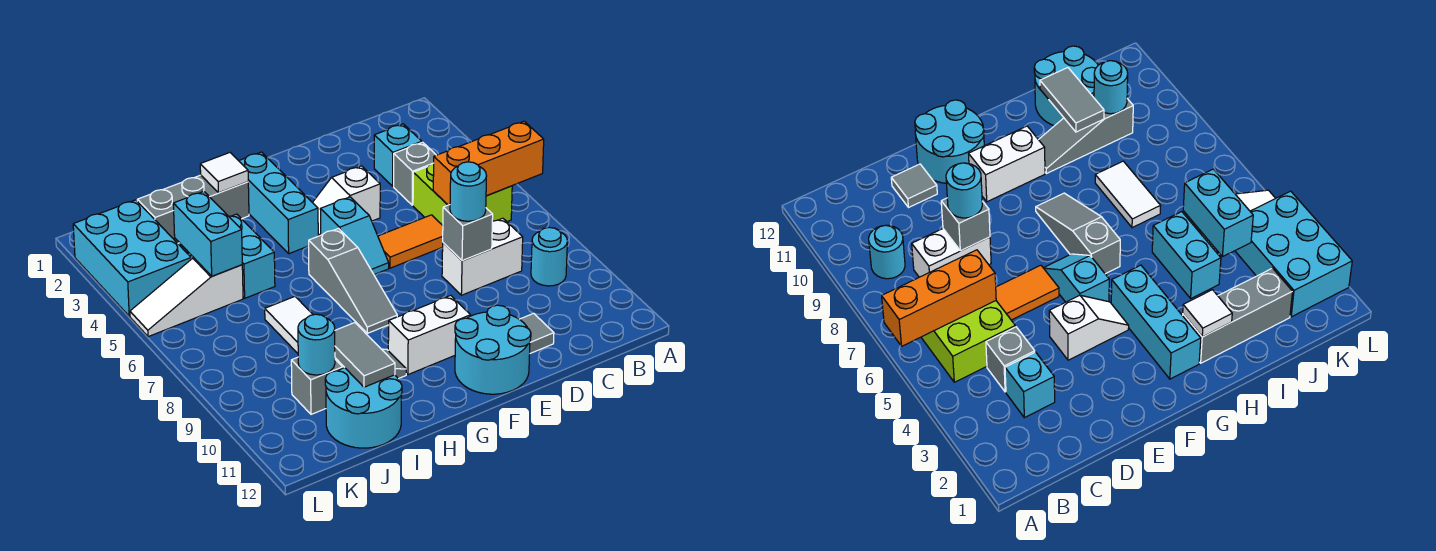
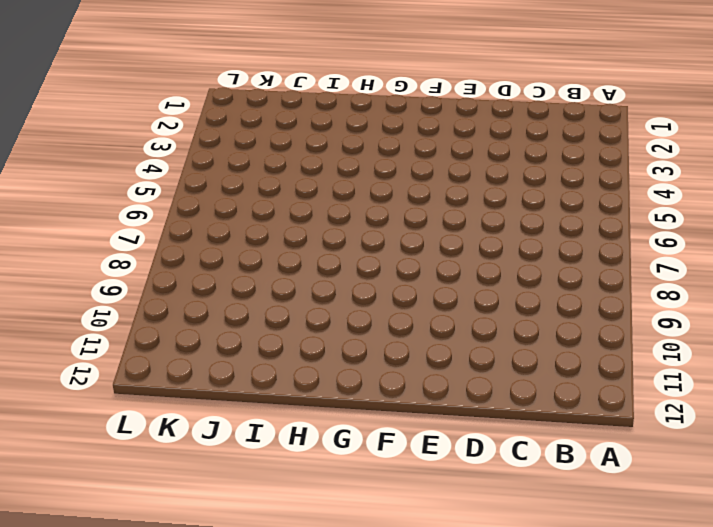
none -> lime brick B5:C6 level 1
none -> cyan round brick B9 level 1
none -> cyan brick C3 level 1

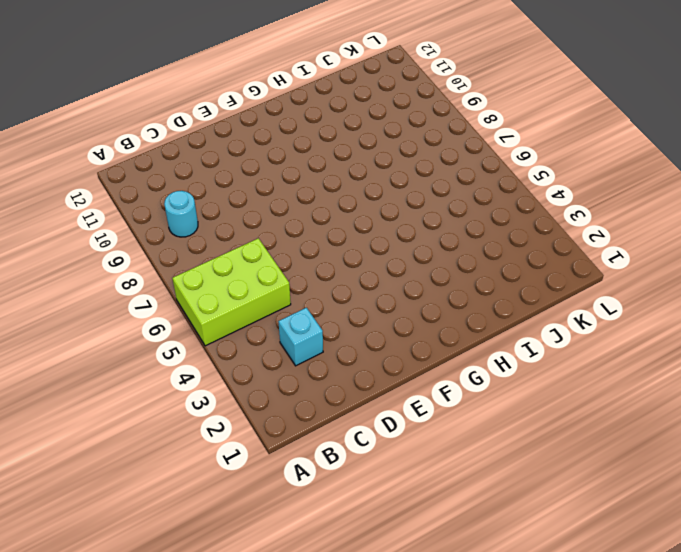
lime brick A5:C6 level 1 -> lime brick B5:C6 level 1
none -> grey brick C4 level 1
none -> white brick C8:D8 level 1
none -> orange tile D6:E6 level 1

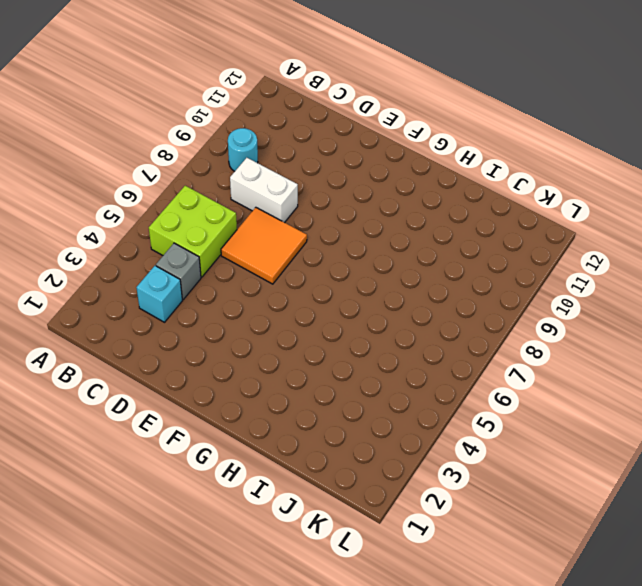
orange tile D6:E7 level 1 -> orange tile D6:E6 level 1
none -> grey tile D11 level 1
none -> white slope E4:F4 level 1 top E
none -> cyan round brick E11:F12 level 1

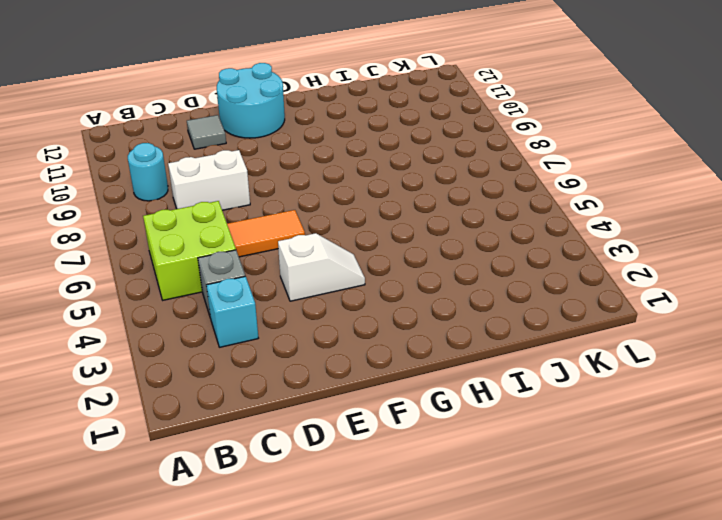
none -> cyan slope F5:F6 level 1 top 5
none -> white brick F10:G10 level 1
none -> cyan brick G2:G4 level 1

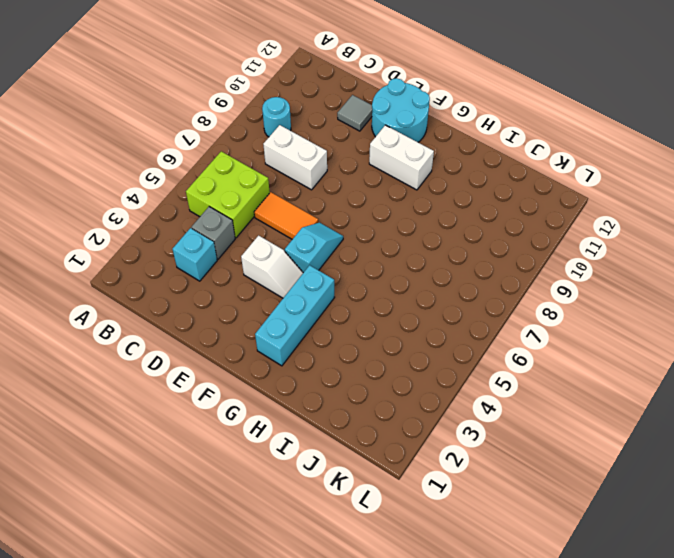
none -> grey slope G6:G8 level 1 top 6
none -> grey brick H2:J2 level 1
none -> grey slope H10:J10 level 1 top J

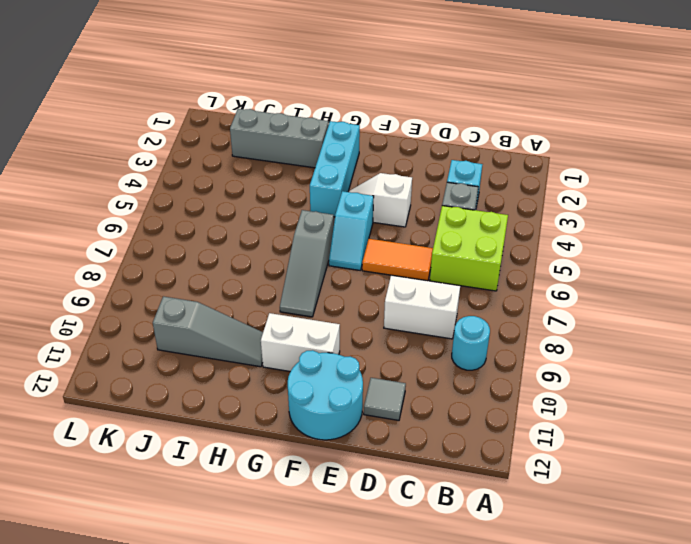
none -> cyan brick I4:I5 level 1
none -> white tile I7:I8 level 1
none -> cyan round brick I11:J12 level 1

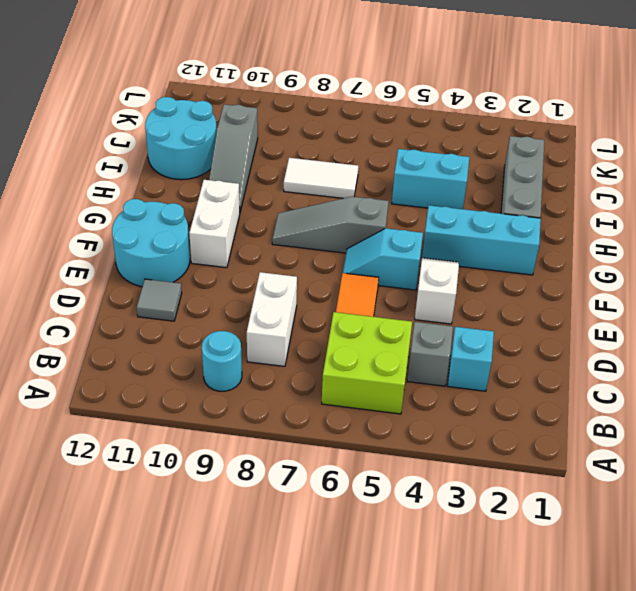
none -> white slope J5:L5 level 1 top J
none -> cyan brick K2:L4 level 1
none -> orange brick A6:C6 level 2

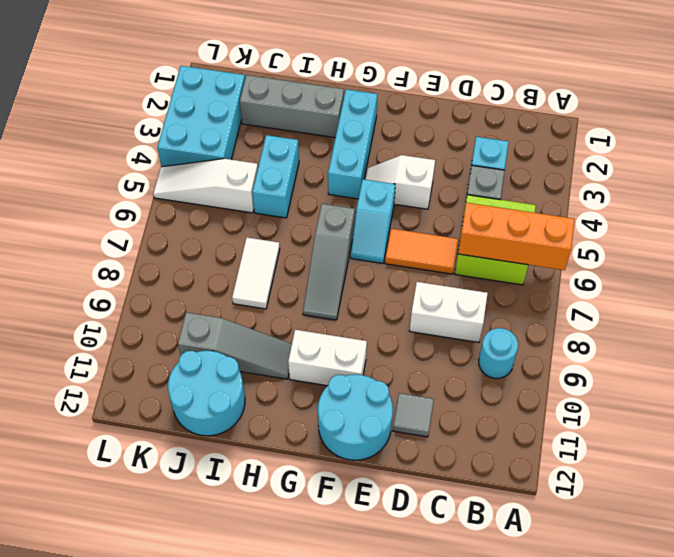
none -> grey brick D8 level 2
none -> white tile H2 level 2
none -> grey tile I10:I11 level 2

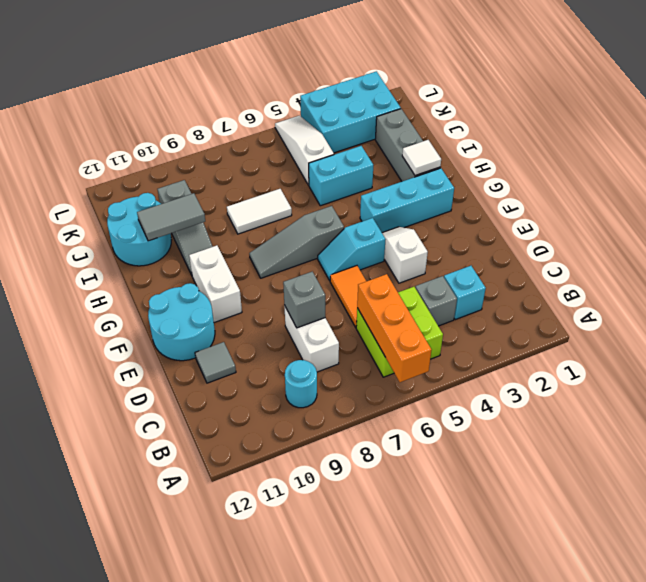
none -> cyan brick J4:J5 level 2
none -> cyan round brick J10 level 2
none -> cyan round brick D8 level 3

